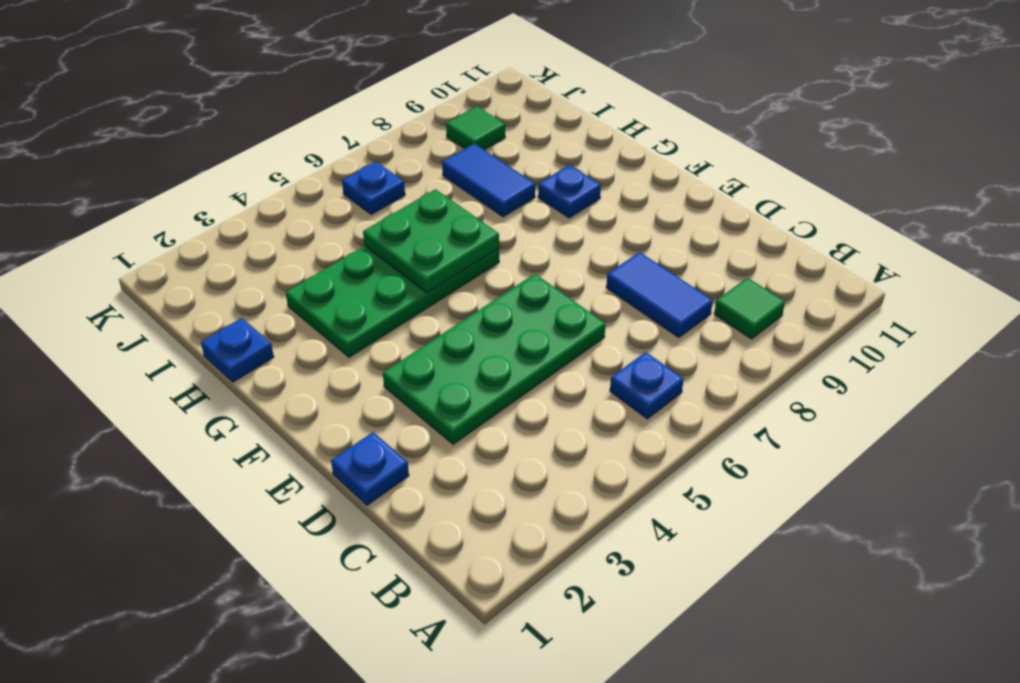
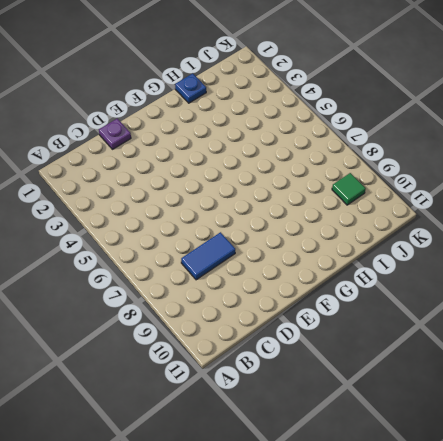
purple plate D1 level 1 -> blue plate D1 level 1
none -> blue plate B6 level 1
none -> green tile B9 level 1
none -> green plate D3:E6 level 1

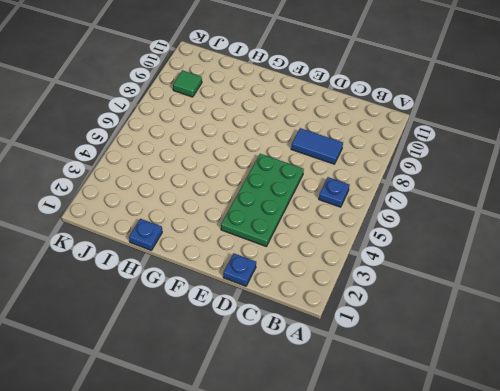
none -> green tile B9 level 1
none -> green plate G3:H6 level 1
none -> blue plate G9 level 1

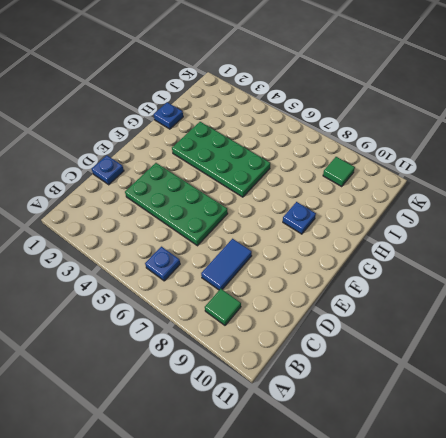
none -> blue tile H8:I8 level 1
none -> blue plate J6 level 1
none -> green plate G5:H6 level 2

